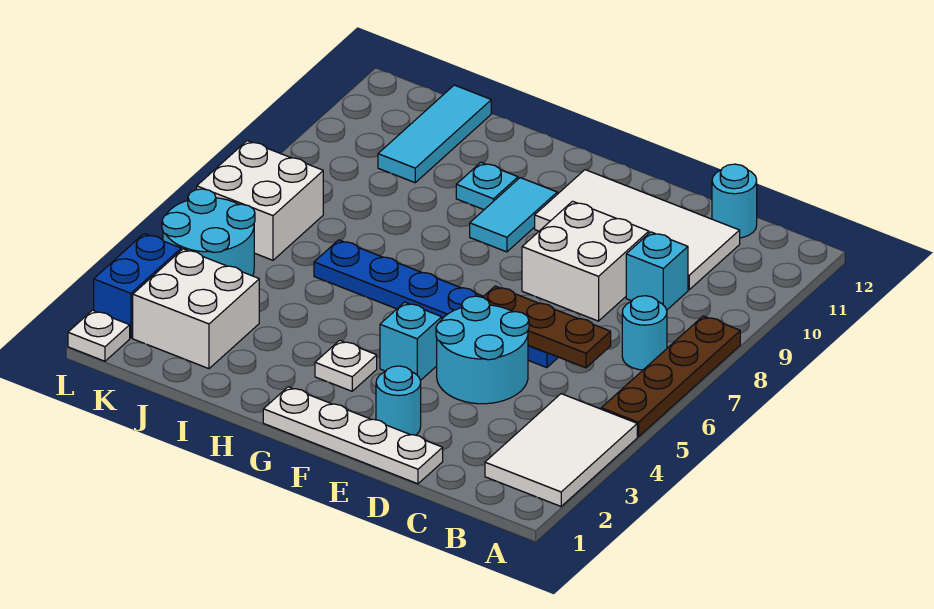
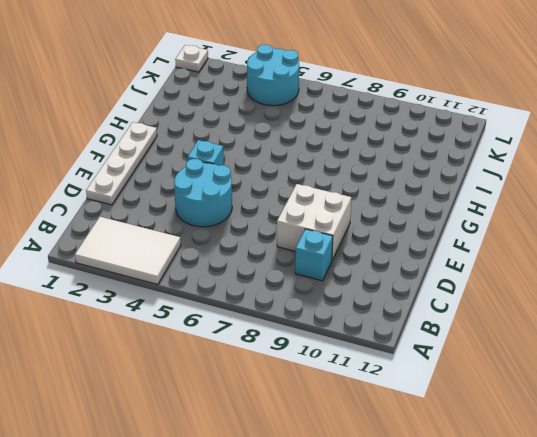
none -> brown plate A5:A8 level 1
none -> cyan round brick B7 level 1
none -> white tile C10:F11 level 1

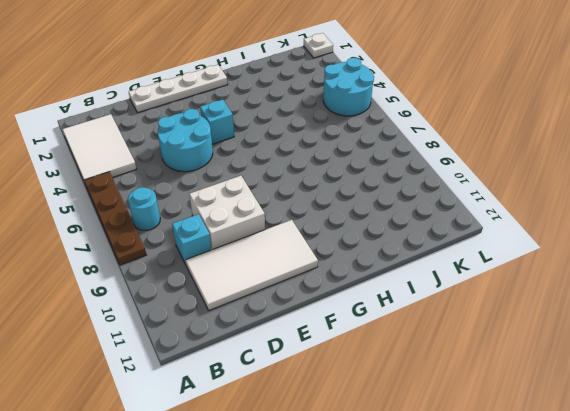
none -> cyan round brick C12 level 1
none -> blue plate D6:I6 level 1
none -> cyan round brick E2 level 1

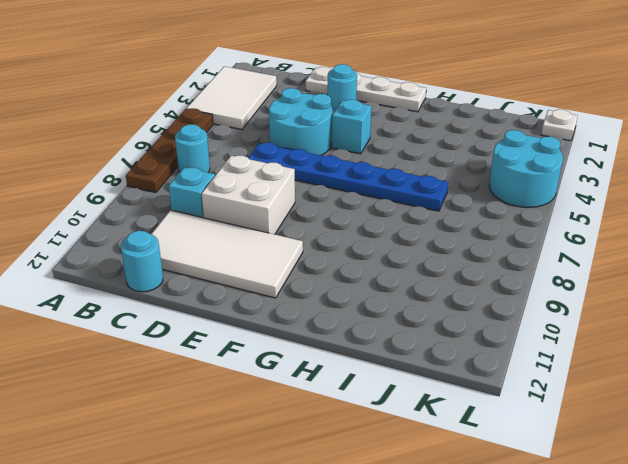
none -> white plate G3 level 1
none -> cyan tile G9:G10 level 1
none -> cyan plate H10 level 1

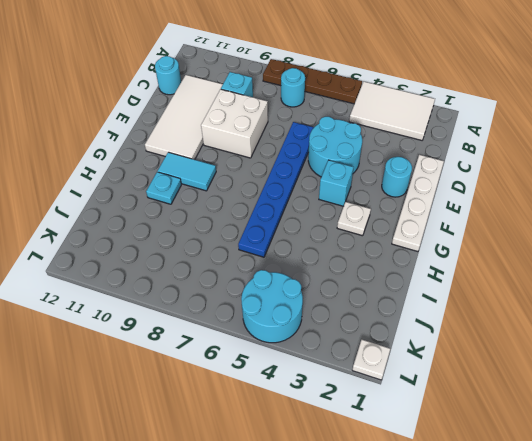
none -> white brick J2:K3 level 1
none -> cyan tile J10:J12 level 1
none -> white brick K6:L7 level 1

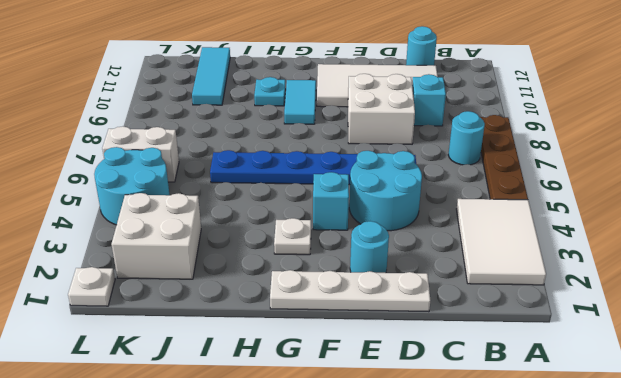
white brick K6:L6 level 1 -> white brick K6:L7 level 1
none -> blue brick L2:L3 level 1
none -> brown plate C6:E6 level 2

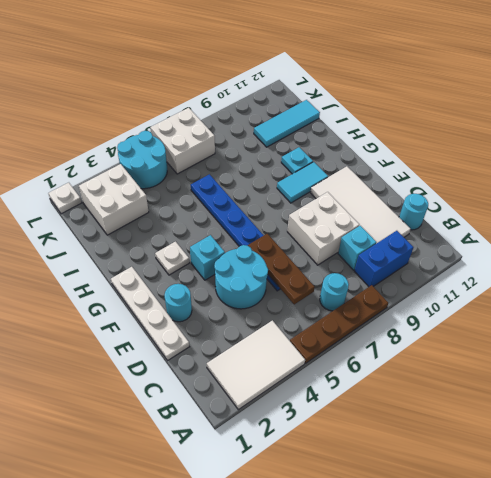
blue brick B9:B10 level 1 -> blue brick L2:L3 level 1

